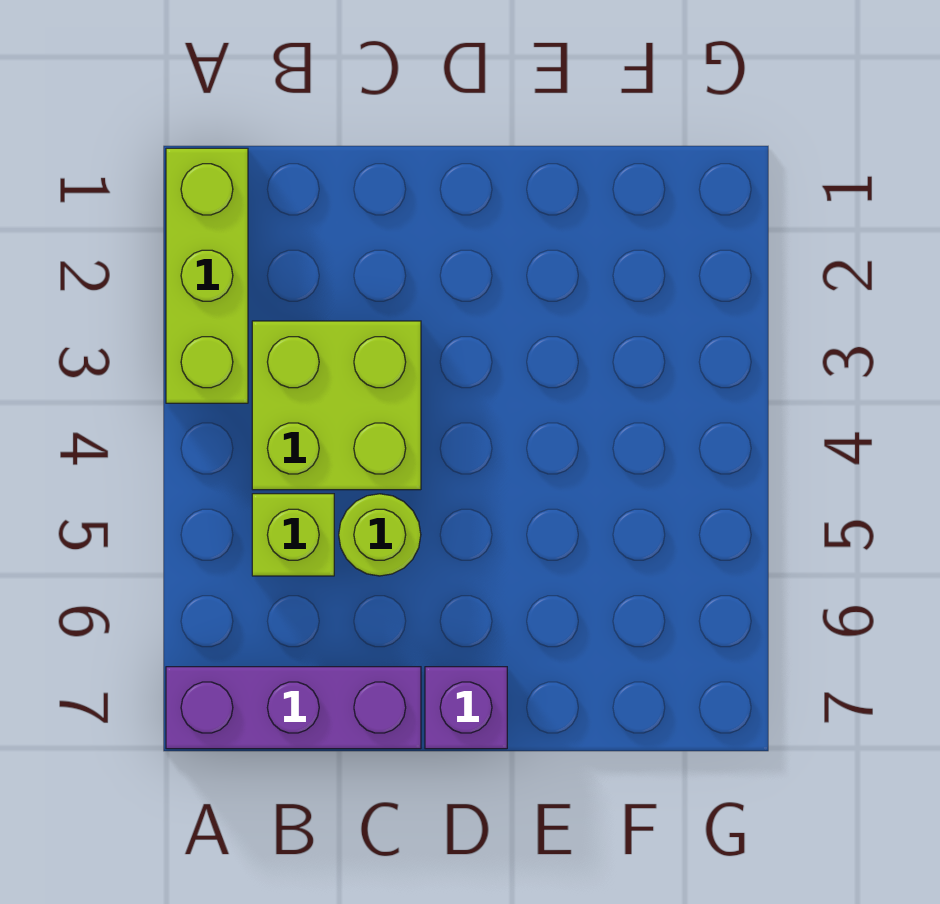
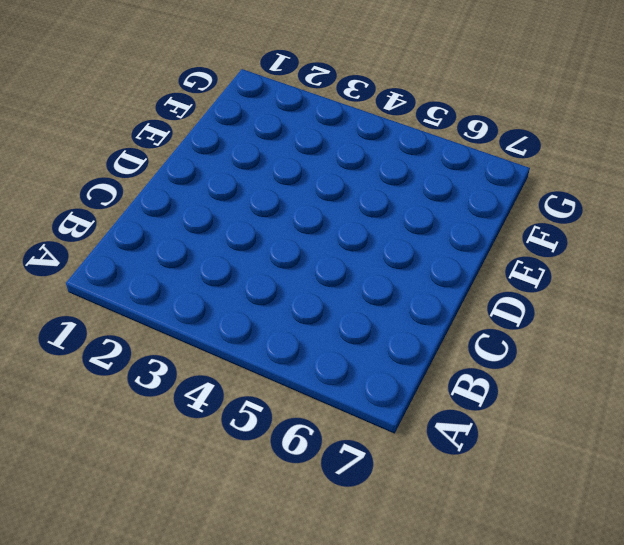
none -> lime brick A1:A3 level 1
none -> purple brick A7:C7 level 1

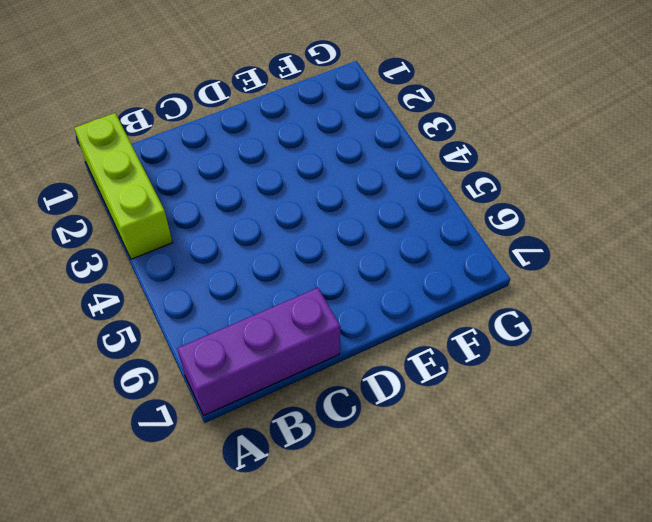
none -> lime brick B3:C4 level 1
none -> lime brick B5 level 1

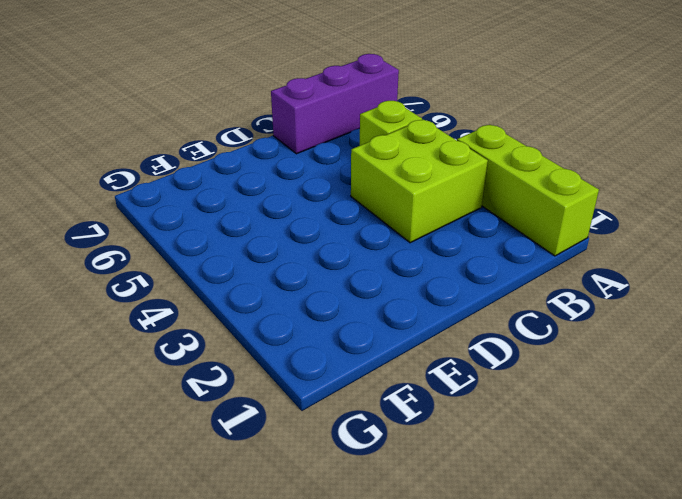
none -> lime round brick C5 level 1
none -> purple brick D7 level 1

